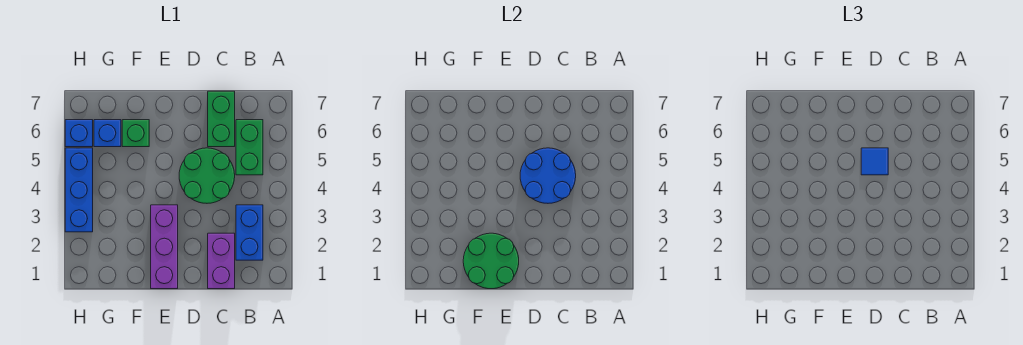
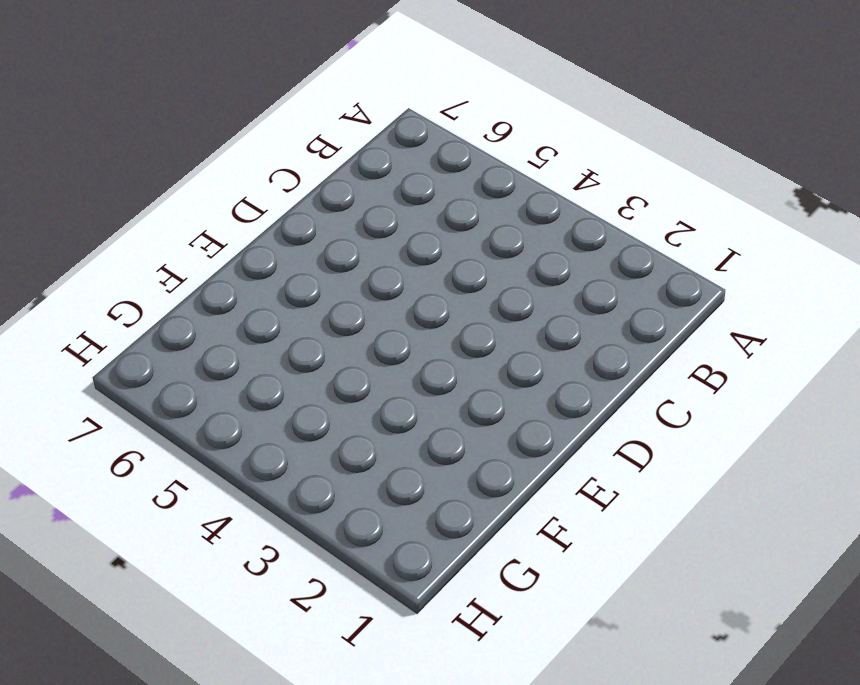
none -> blue brick B2:B3 level 1
none -> green brick B5:B6 level 1
none -> purple brick C1:C2 level 1

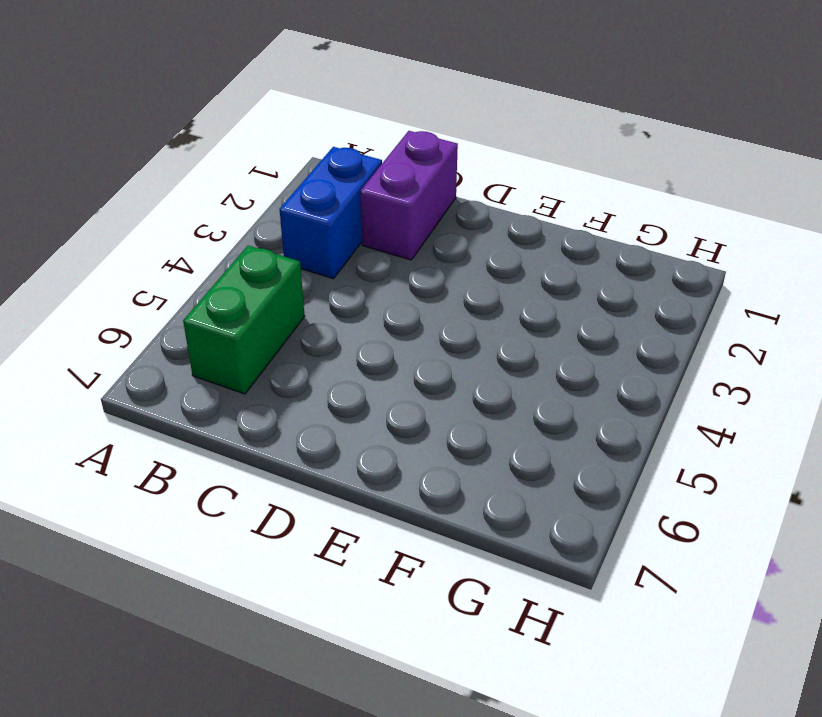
none -> green round brick C4:D5 level 1
none -> green brick C6:C7 level 1
none -> purple brick E1:E3 level 1

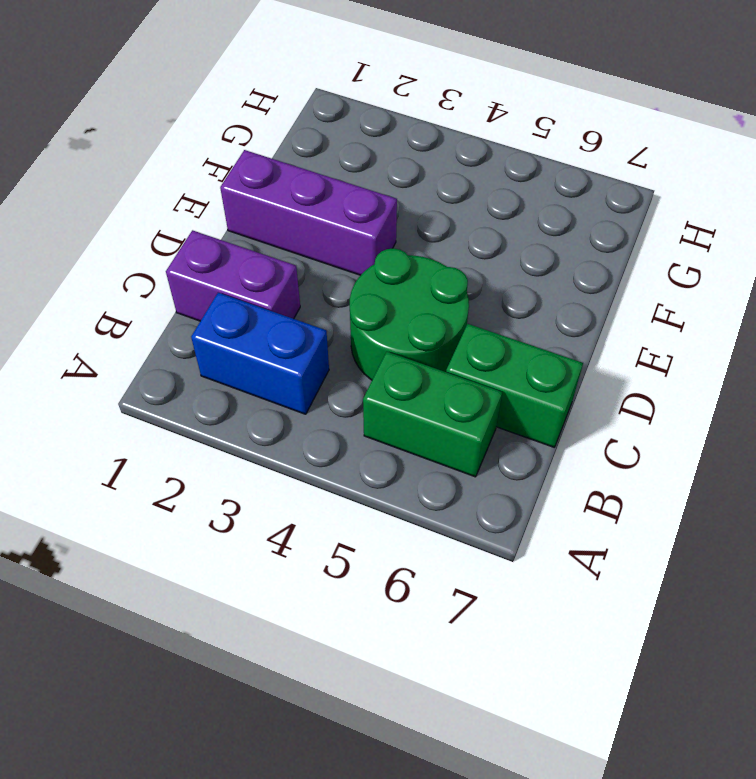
none -> green brick F6 level 1
none -> blue brick G6 level 1
none -> blue brick H3:H5 level 1

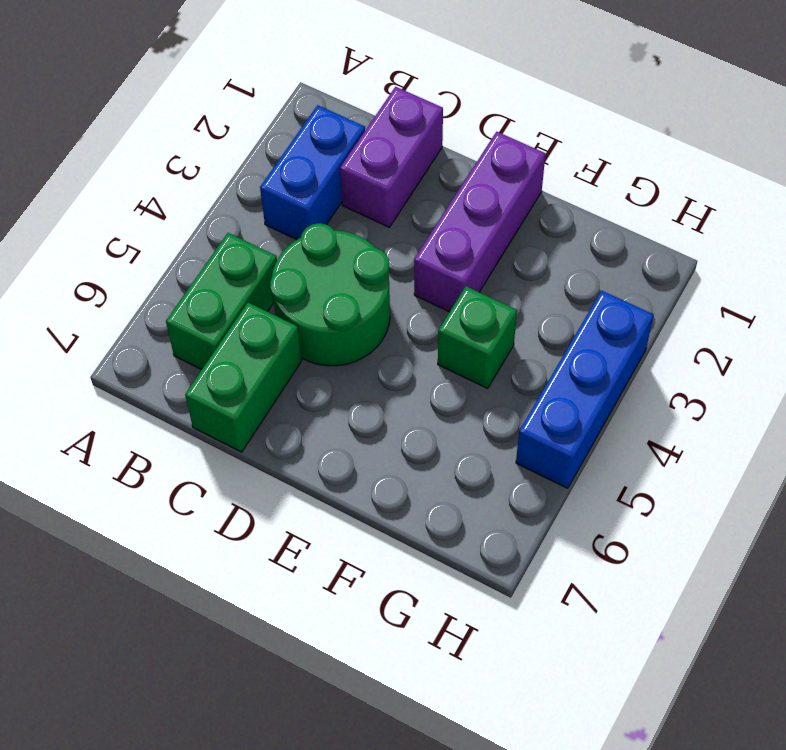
green brick F4 level 1 -> green brick F6 level 1
none -> blue brick G6 level 1
none -> blue brick H6 level 1
none -> blue round brick C4:D5 level 2

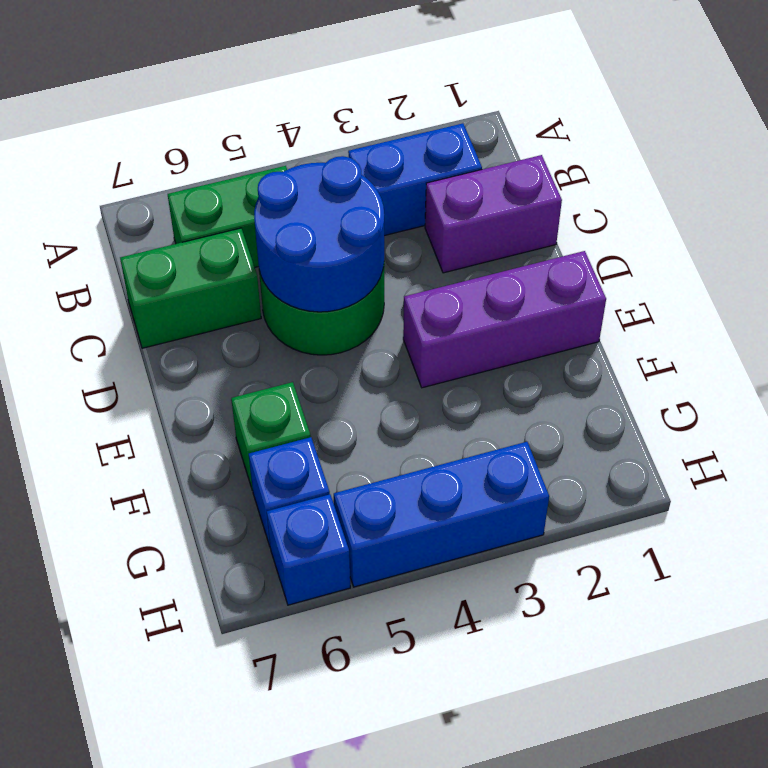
none -> green round brick E1:F2 level 2
none -> blue tile D5 level 3

